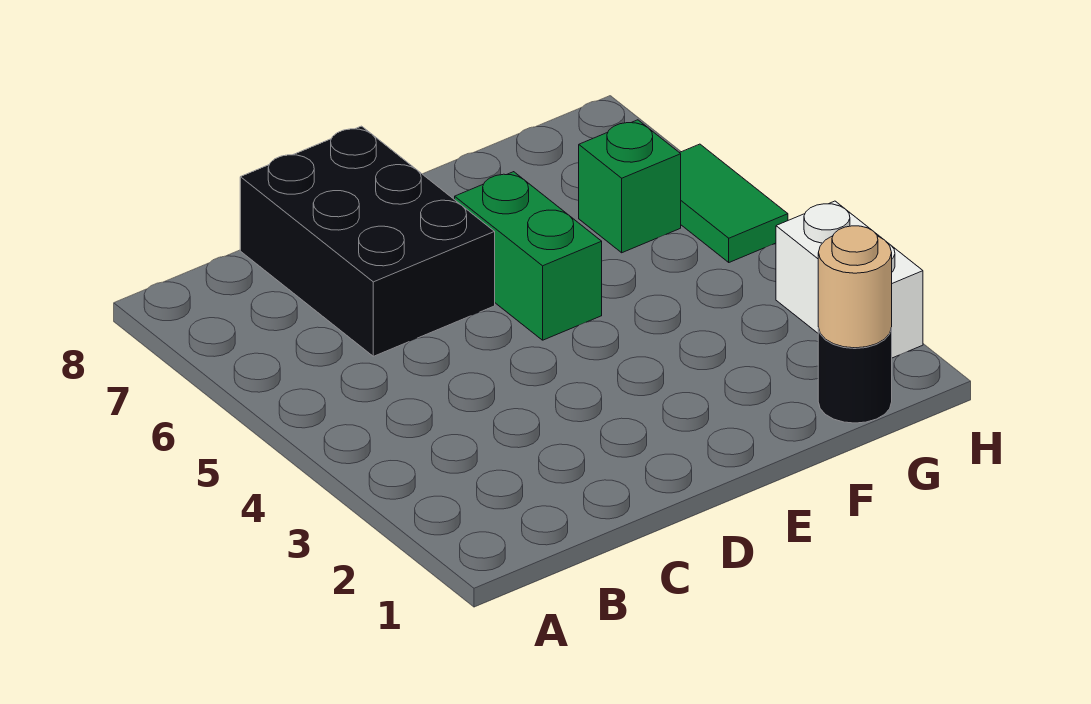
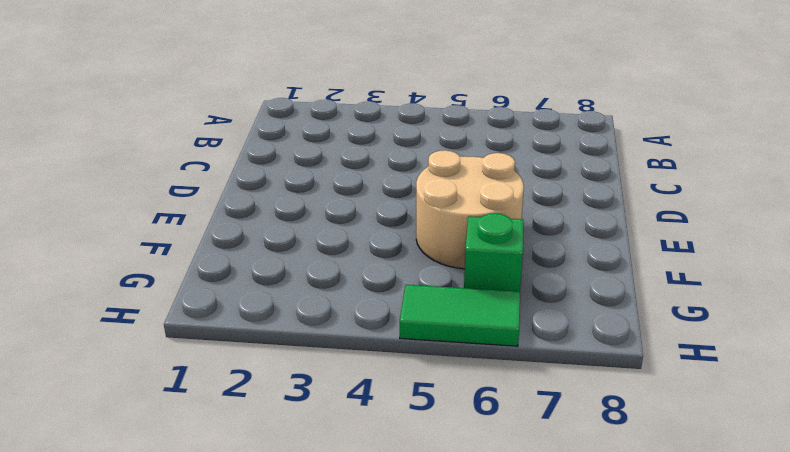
tan round brick E5:F6 level 1 -> green brick E5:E6 level 1
none -> black brick C6:D8 level 1
none -> black round brick G1 level 1

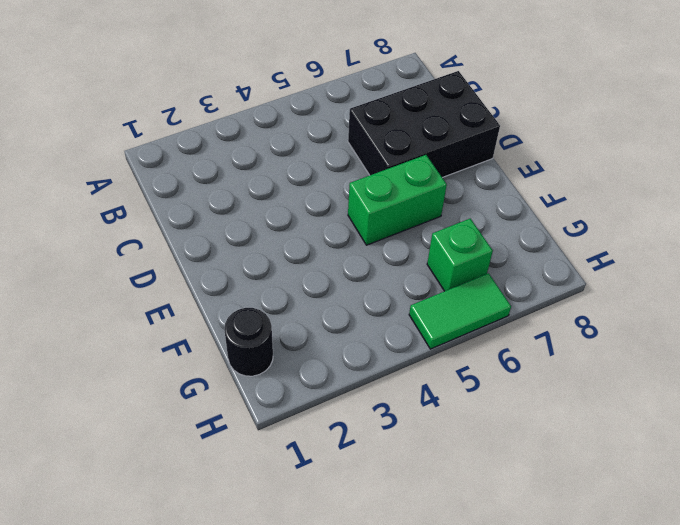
none -> white brick H2:H3 level 1
none -> tan round brick G1 level 2

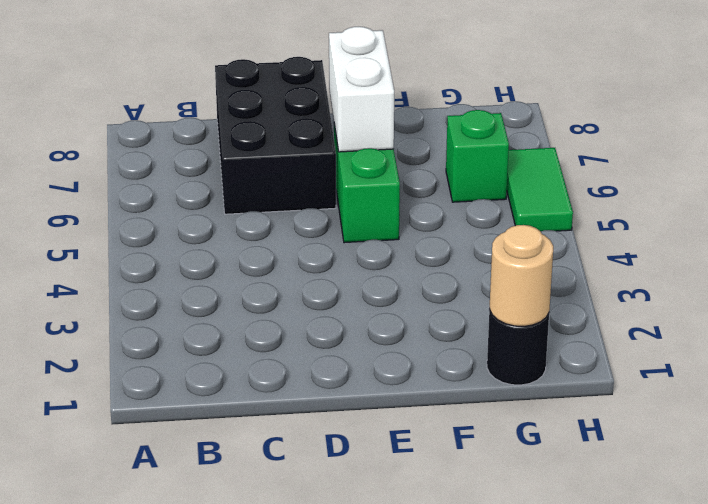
white brick E6:E7 level 2 -> white brick H2:H3 level 1

